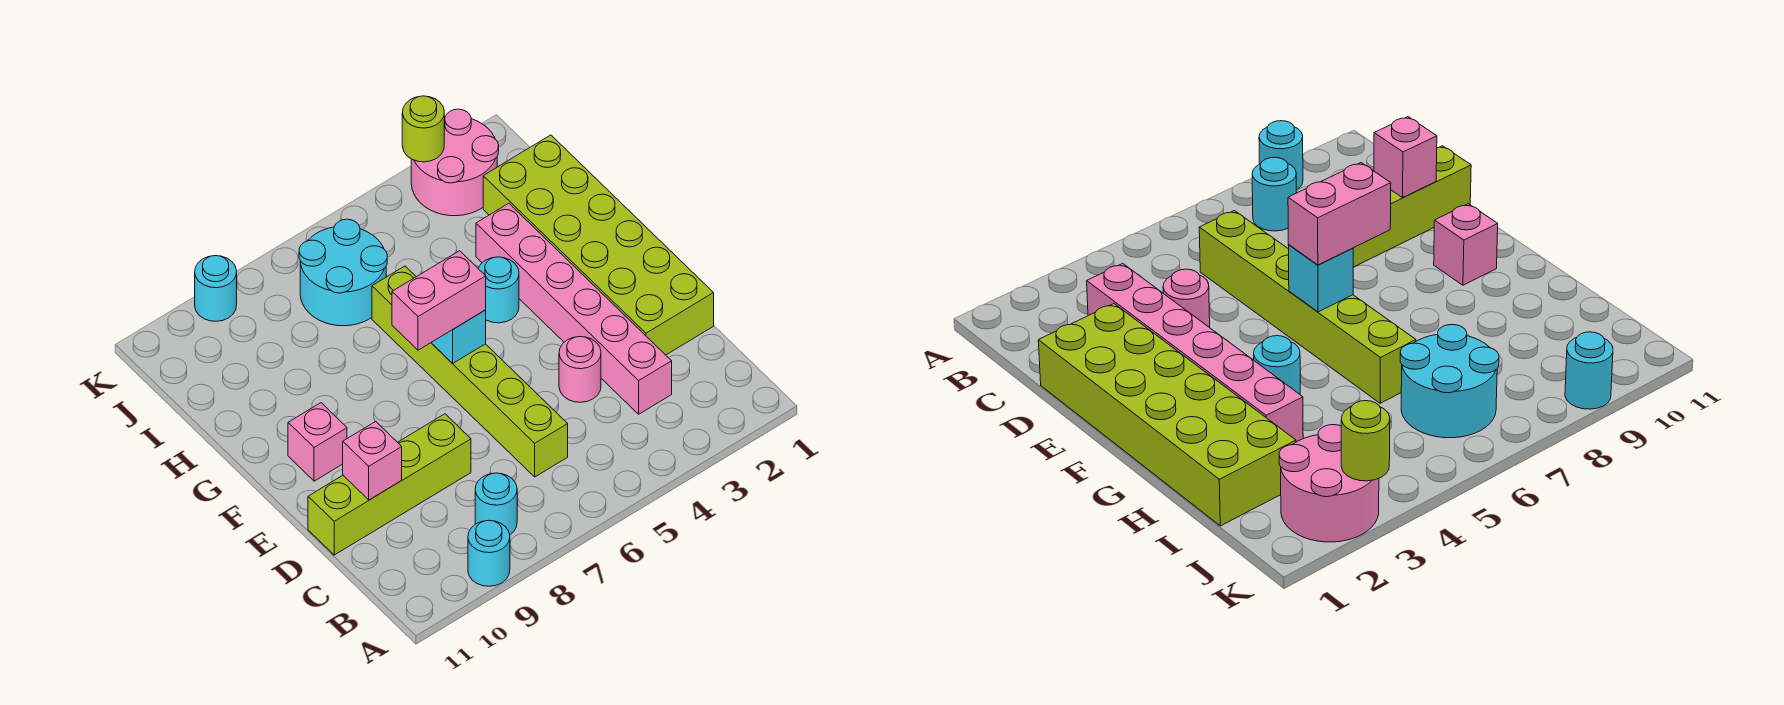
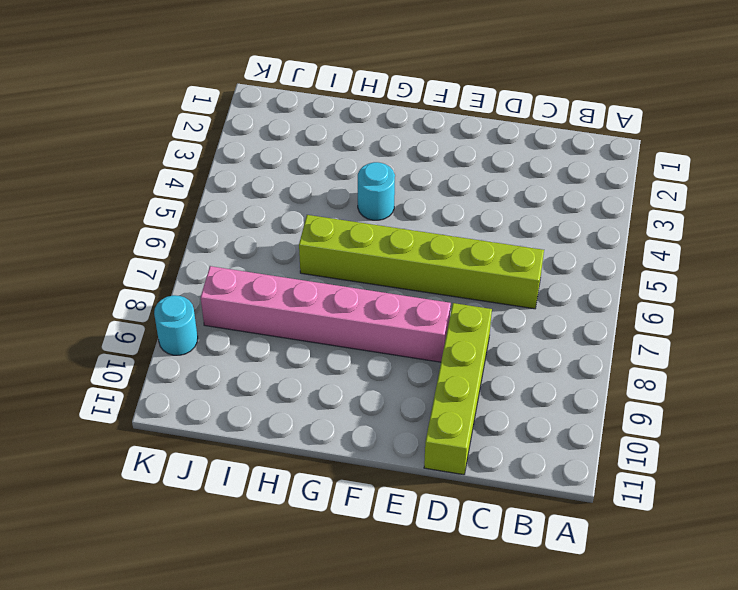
pink brick E8:J8 level 1 -> pink brick C3:H3 level 1
none -> cyan round brick A9 level 1
none -> cyan round brick B8 level 1
none -> lime brick D1:I2 level 1

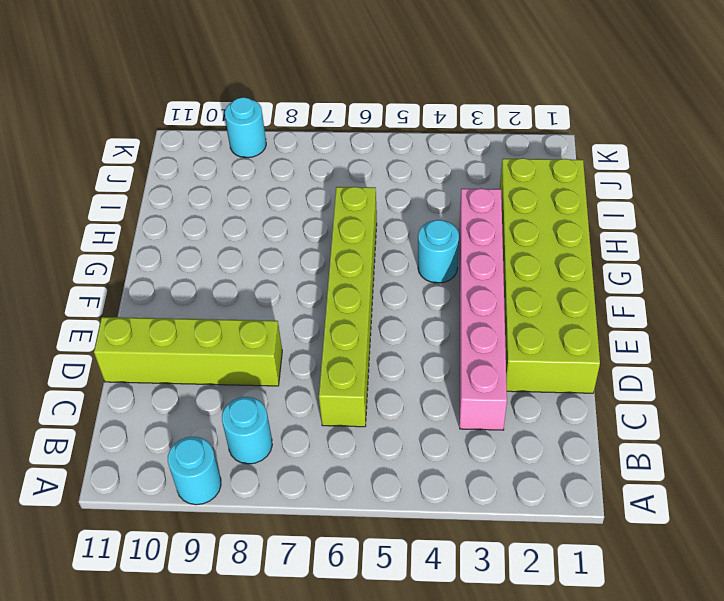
none -> pink round brick D4 level 1
none -> pink brick F10 level 1
none -> cyan round brick I6:J7 level 1

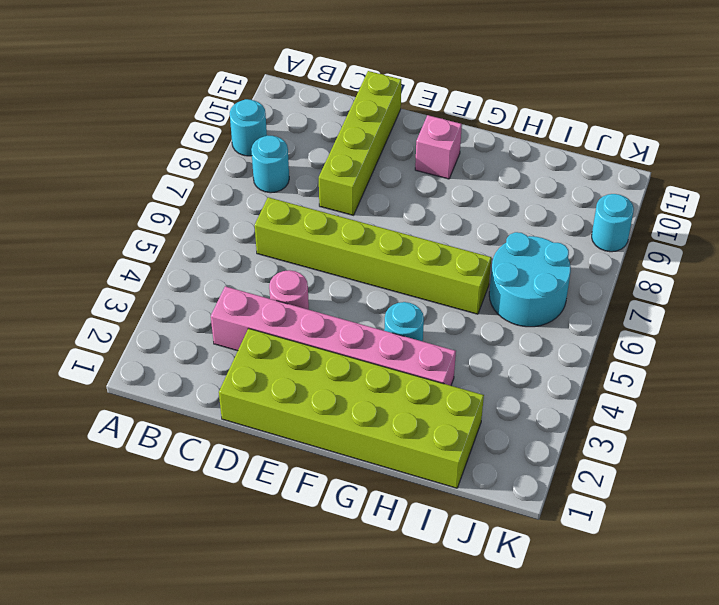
none -> pink round brick J2:K3 level 1
none -> pink brick D10 level 2
none -> cyan brick F6 level 2

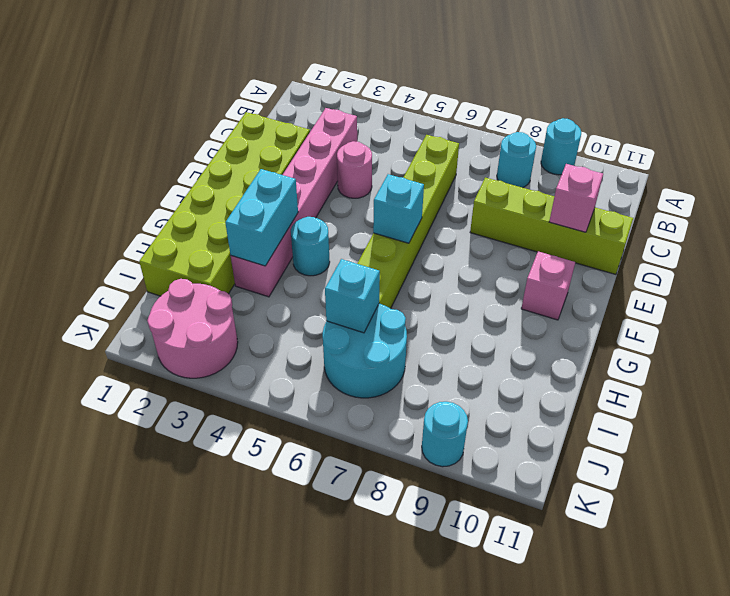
cyan brick G3:H3 level 2 -> none
cyan brick I6 level 2 -> none
none -> lime round brick K3 level 2
none -> pink brick F6:F7 level 3

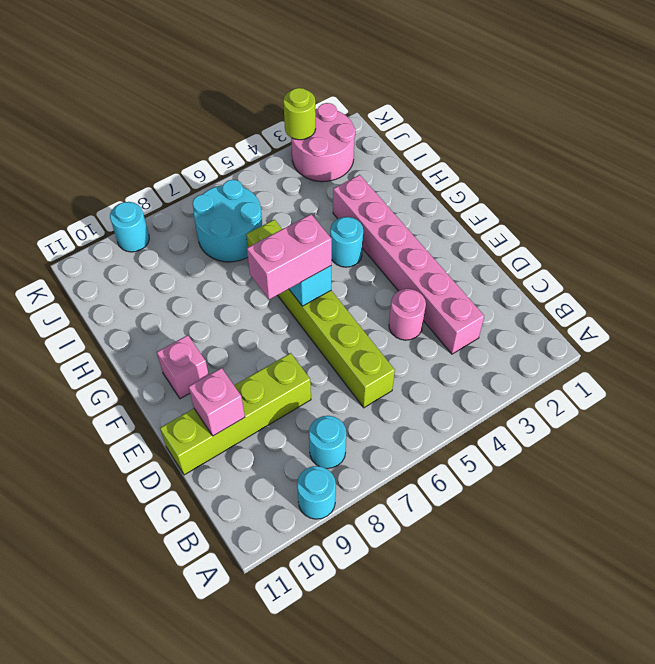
none -> lime brick D1:I2 level 1

